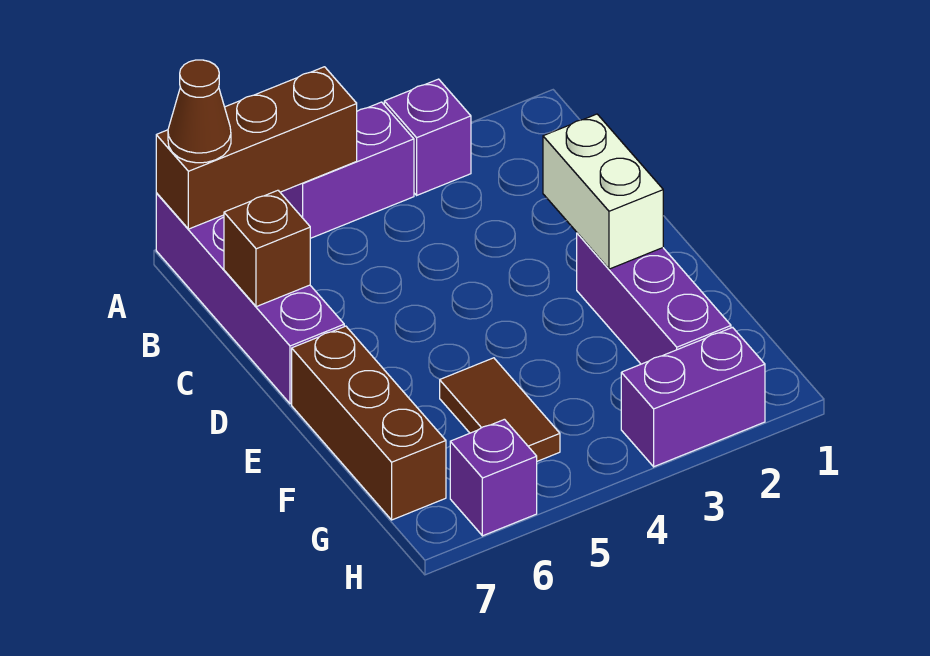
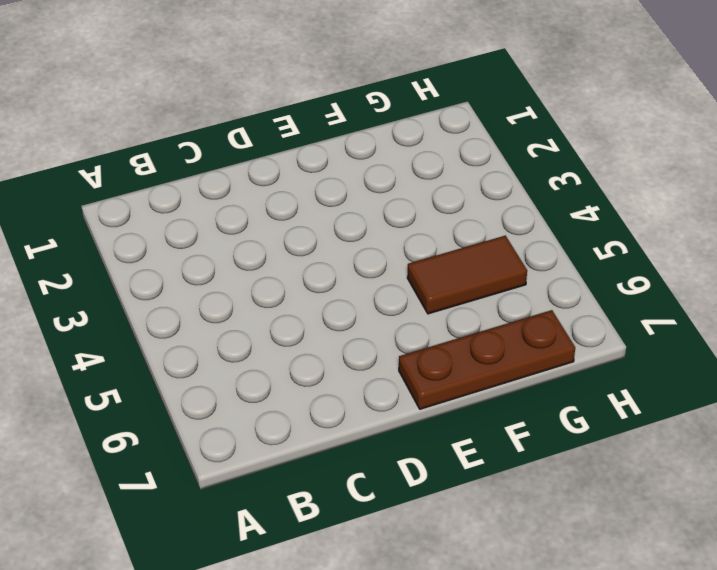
brown plate E7:G7 level 1 -> brown brick E7:G7 level 1
none -> purple brick A3 level 1
none -> purple brick A4:A5 level 1
none -> purple brick A7:D7 level 1

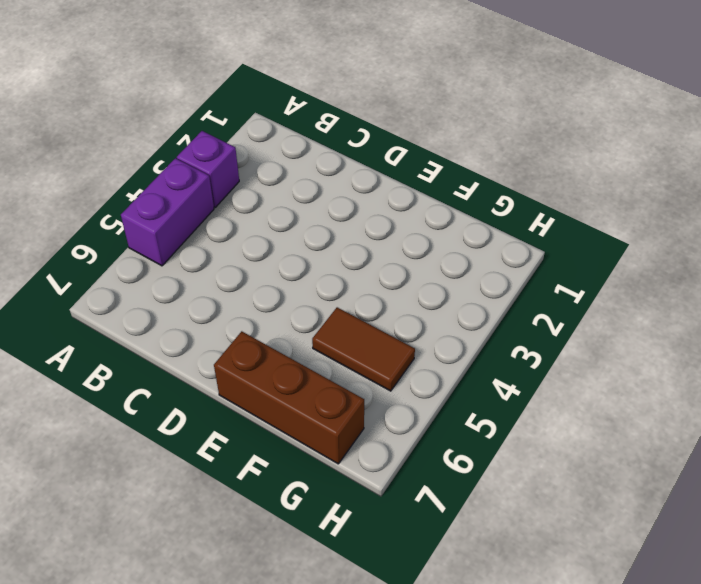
none -> purple brick A7:D7 level 1
none -> purple brick E2:G2 level 1
none -> purple brick H2:H3 level 1

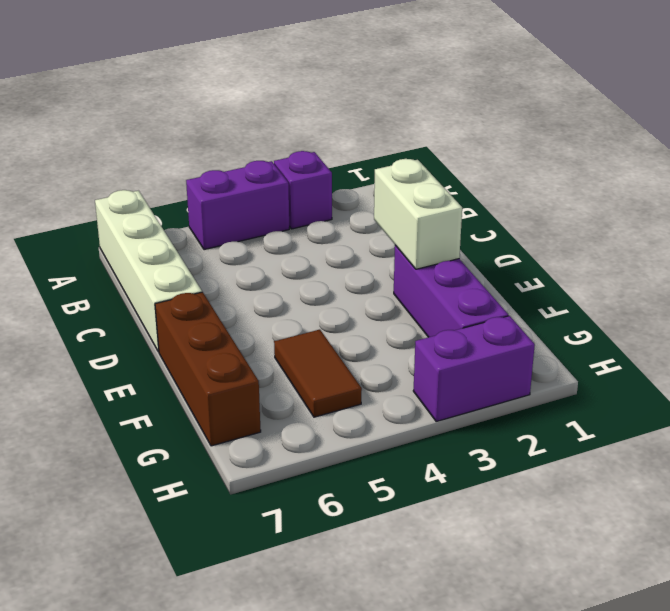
white brick A7:D7 level 1 -> purple brick A7:D7 level 1
none -> purple brick H6 level 1
none -> brown brick A5:A7 level 2
none -> brown brick C7 level 2

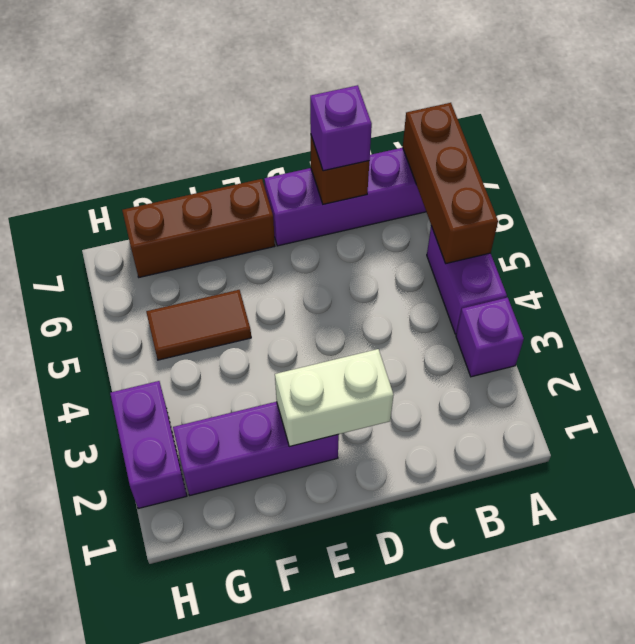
purple brick C7 level 3 -> purple brick H6 level 1
none -> brown cone A7 level 3

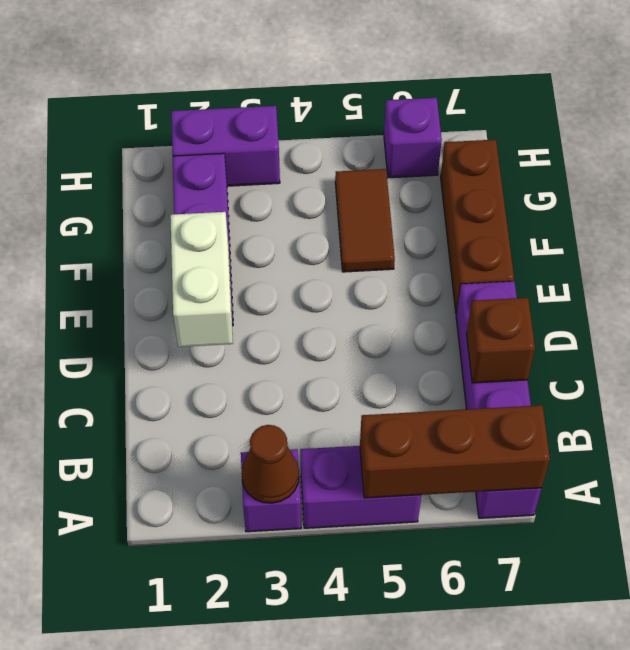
brown cone A3 level 2 -> brown cone A7 level 3

